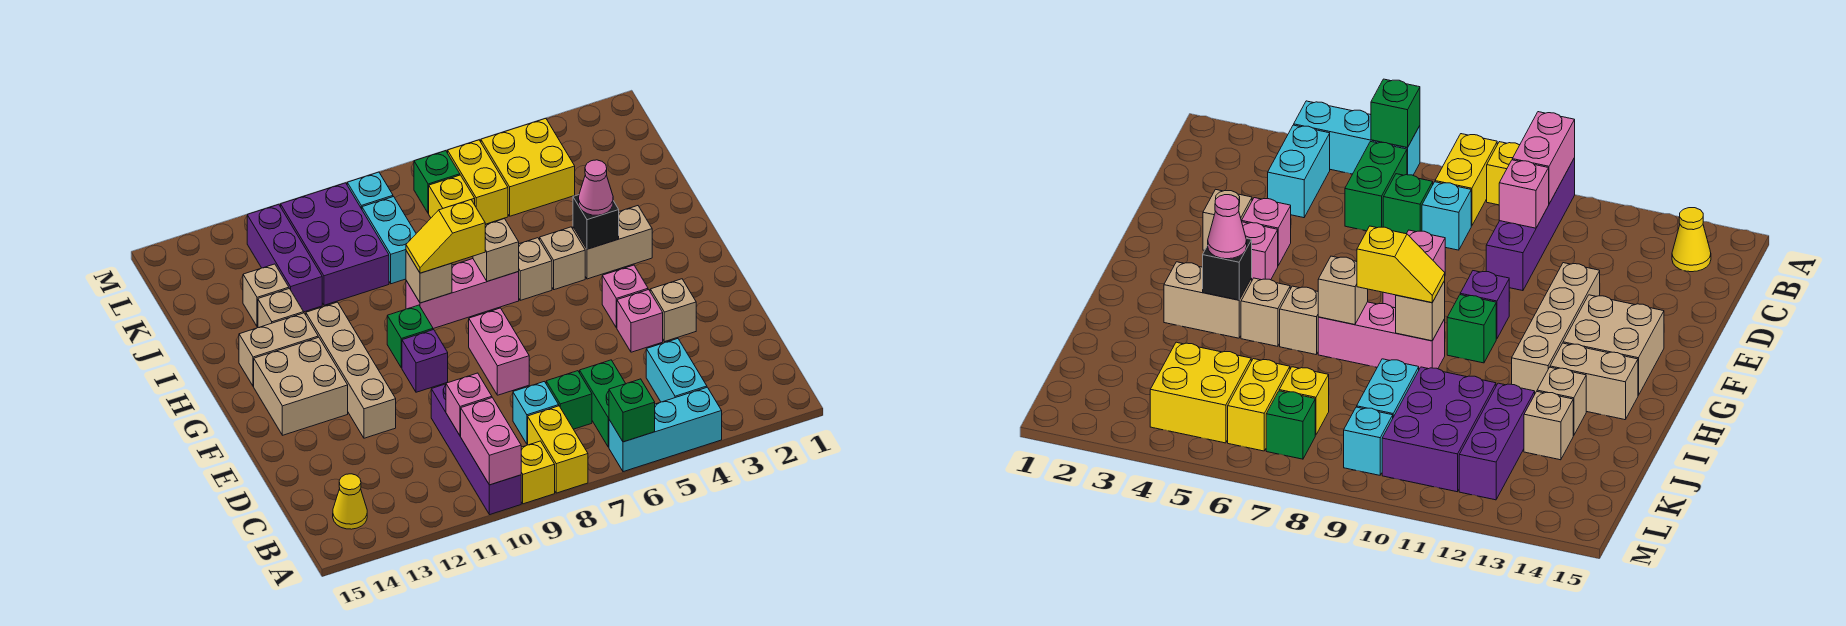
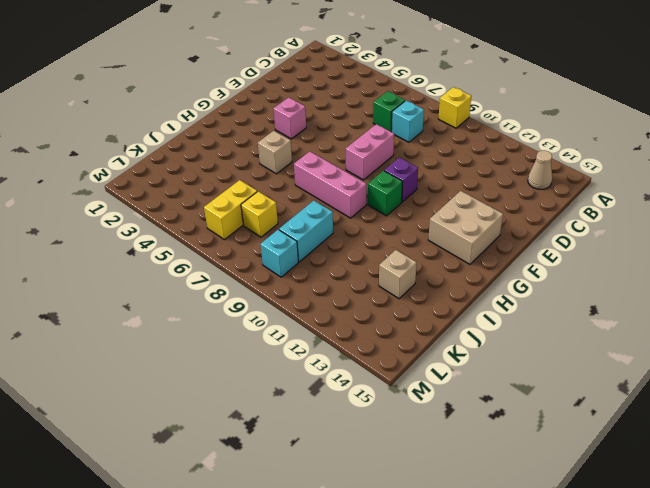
tan cone B14 level 1 -> yellow cone B14 level 1
none -> cyan brick A4:A6 level 1
none -> yellow brick A8:B8 level 1
none -> purple brick A10:D10 level 1
none -> cyan brick B4:C4 level 1

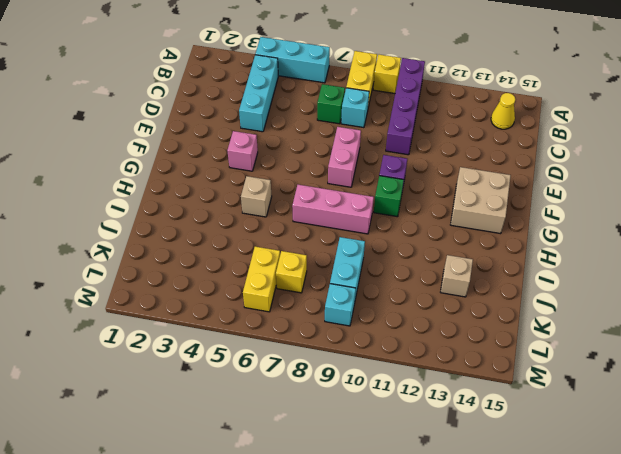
cyan brick B4:D4 level 1 -> cyan brick B4:C4 level 1
none -> green brick B6:C6 level 1
none -> tan brick E3 level 1
none -> pink brick E4 level 1
none -> tan brick E12:H12 level 1

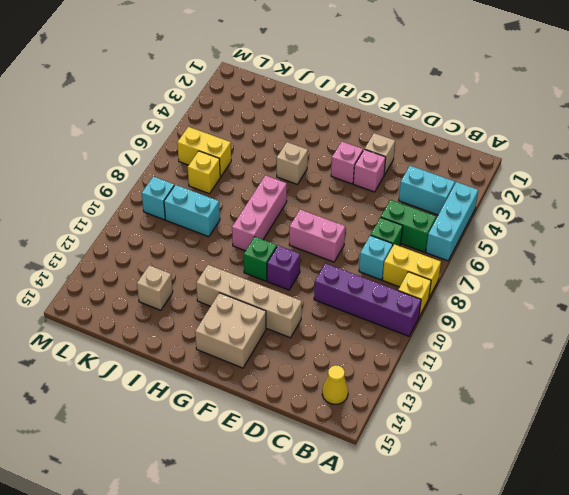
none -> tan brick H3:H4 level 1
none -> tan brick H6 level 1
none -> tan brick H13:H14 level 1
none -> tan brick I13 level 1

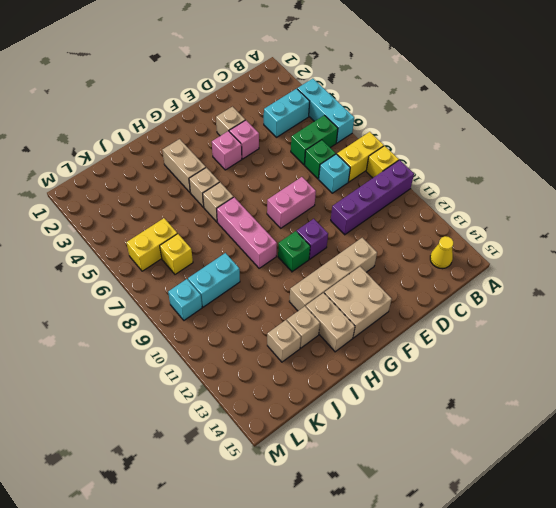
none -> purple brick J10:L11 level 1
none -> purple brick J12:L12 level 1
none -> yellow brick K4:L5 level 1
none -> green brick L7 level 1

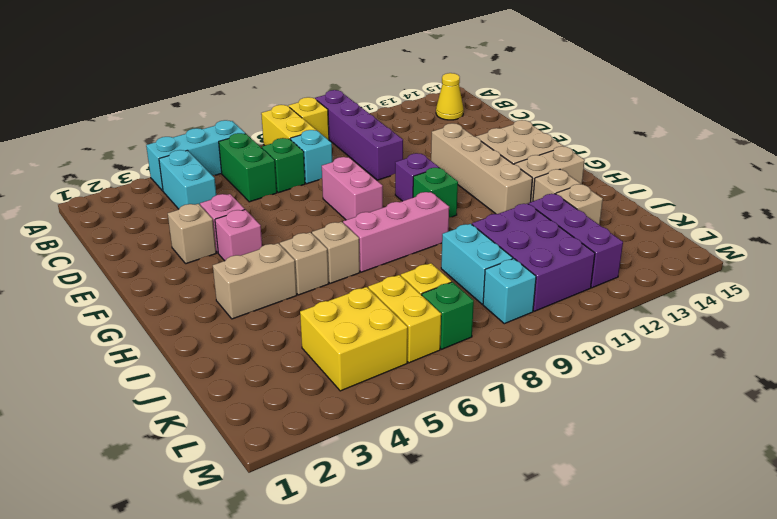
none -> green brick A6 level 2
none -> pink brick A10:B10 level 2
none -> pink brick C10 level 2
none -> black brick H4 level 2

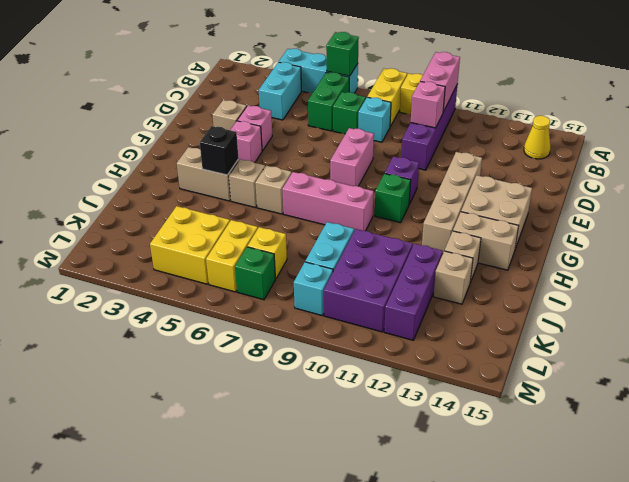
none -> tan brick H7 level 2
none -> tan brick H9 level 2
none -> pink cone H4 level 3
none -> yellow slope H8:H9 level 3 top 8

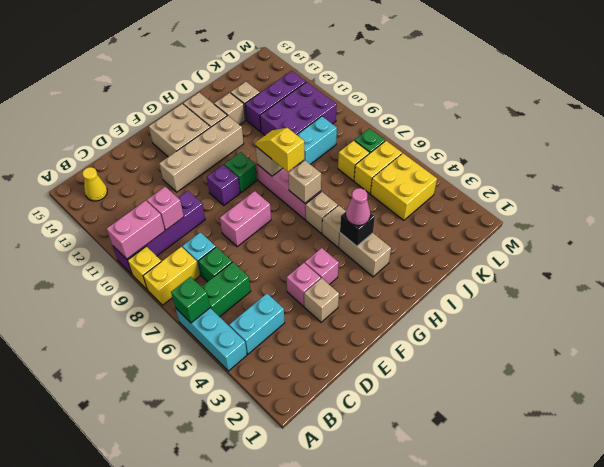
none -> cyan brick L9 level 1

